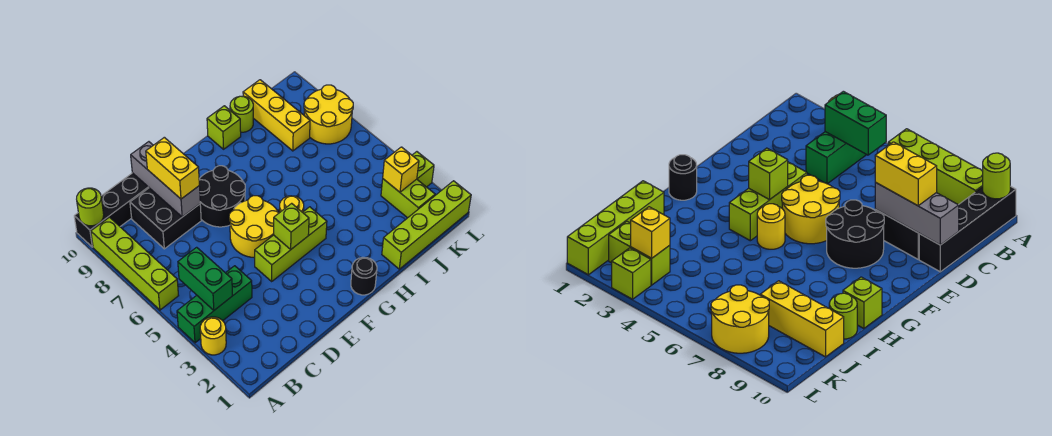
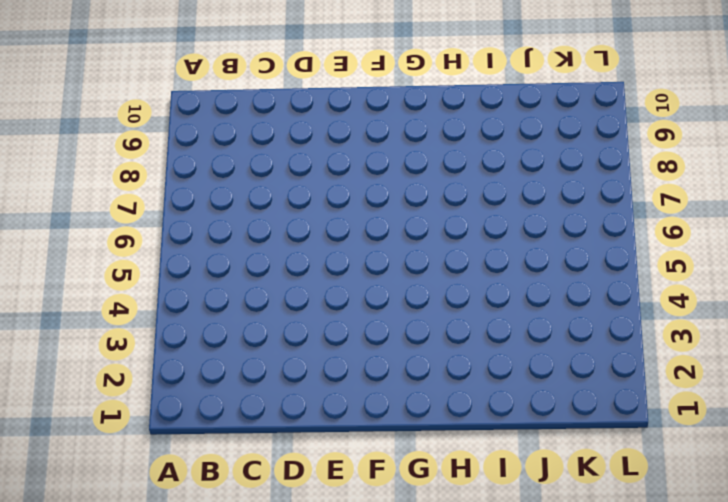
none -> yellow round brick A3 level 1
none -> green brick A4:C4 level 1
none -> lime brick A6:A9 level 1

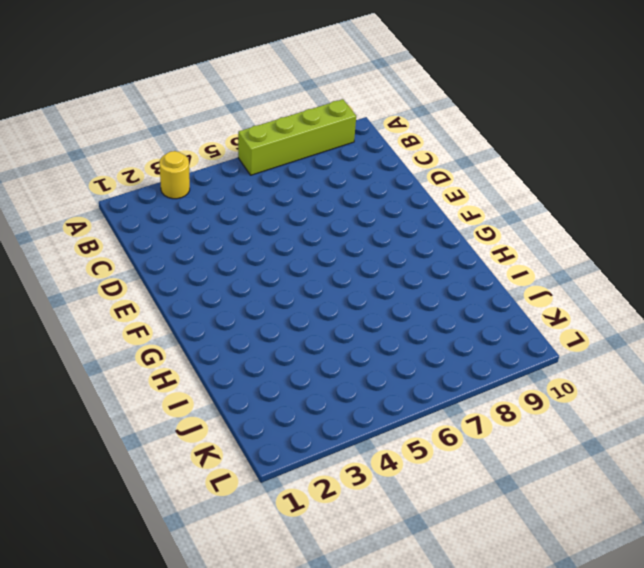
none -> green brick A4:C4 level 1
none -> black brick A10:D10 level 1
none -> black brick C8:D9 level 1

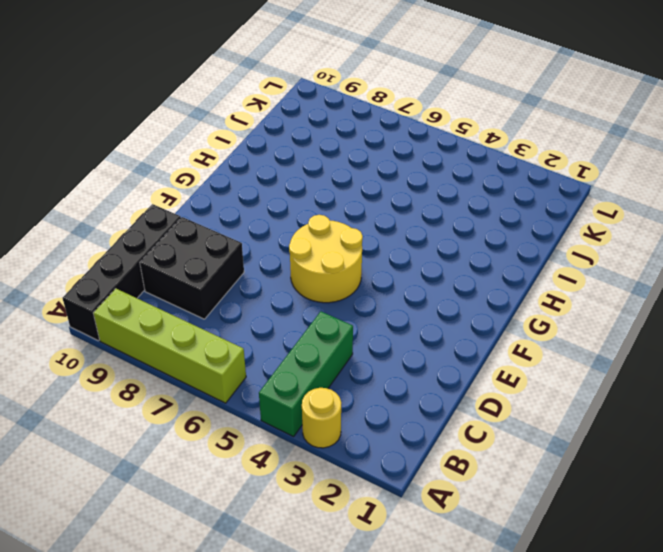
none -> lime brick E4:G4 level 1
none -> black round brick E7:F8 level 1
none -> black round brick G1 level 1

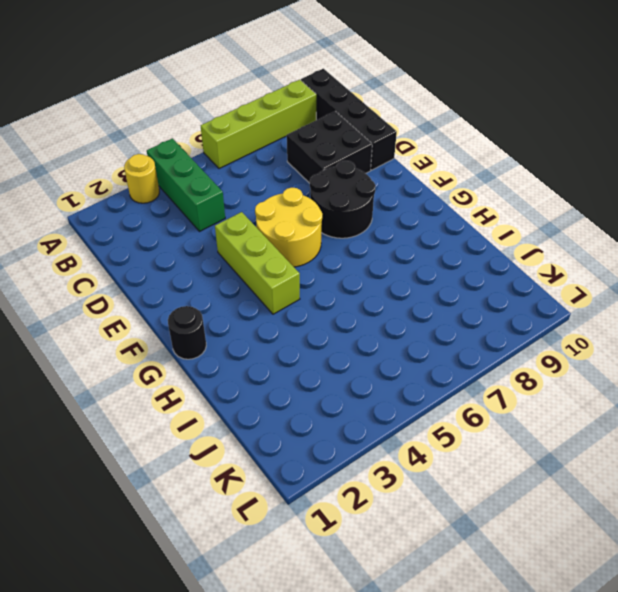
none -> yellow round brick G5 level 1
none -> lime brick H10 level 1
none -> lime brick I1:L1 level 1

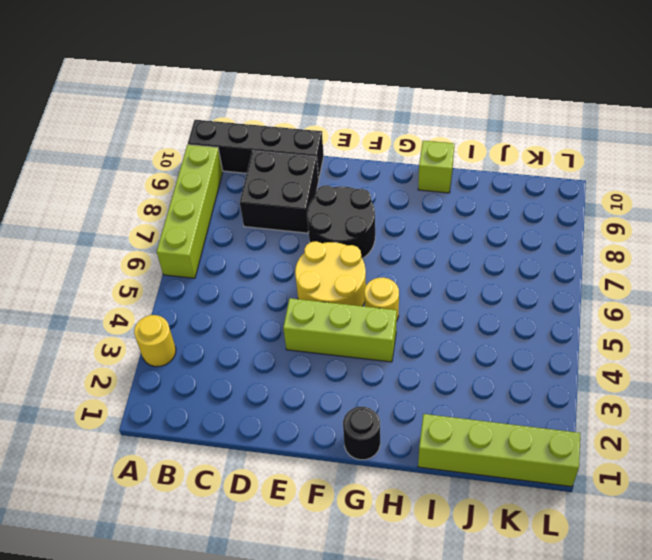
none -> green brick A4:C4 level 1
none -> lime round brick I10 level 1
none -> yellow brick J8:J10 level 1

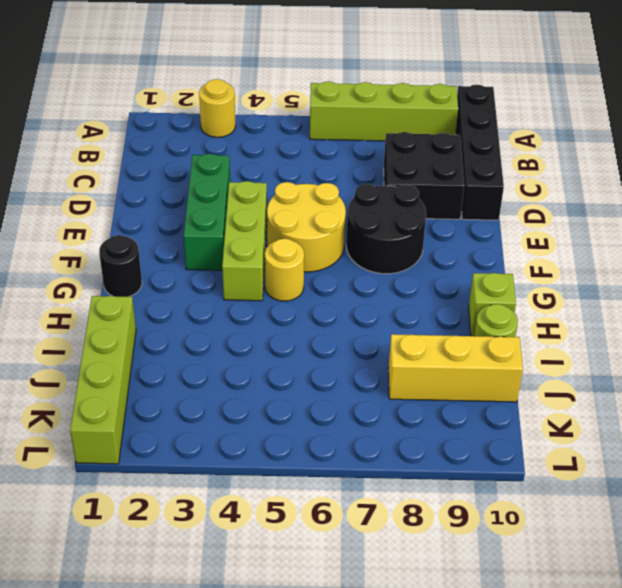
green brick D3:F3 level 1 -> green brick A4:C4 level 1
none -> lime brick K2:K3 level 1
none -> yellow round brick K7:L8 level 1
none -> lime brick L3 level 1

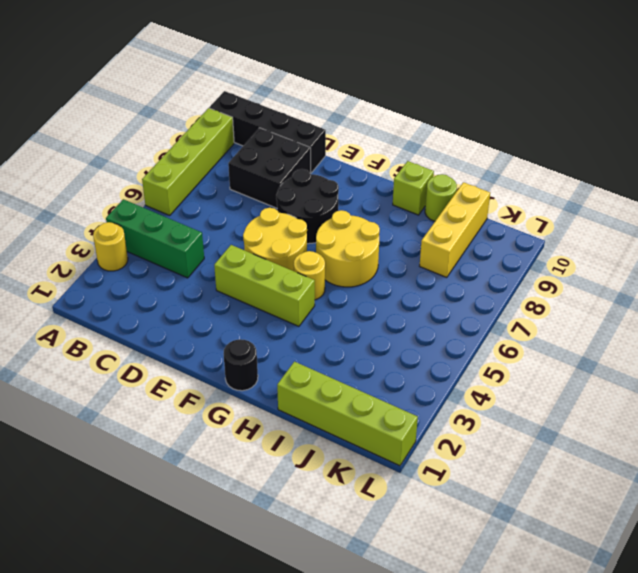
yellow round brick G6:H7 level 1 -> yellow round brick K7:L8 level 1
none -> lime brick K2:K3 level 1
none -> lime brick L3 level 1
none -> lime round brick A10 level 2

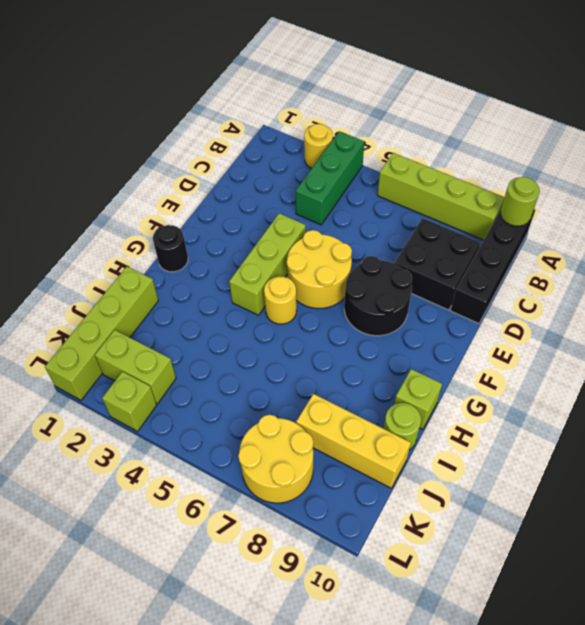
none -> green brick B4:B5 level 2
none -> grey brick D8:D10 level 2
none -> lime brick F4 level 2

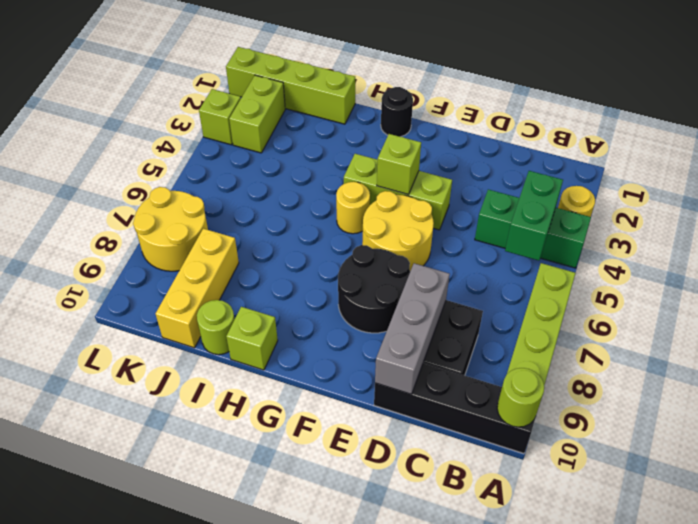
none -> yellow brick K3 level 2
none -> yellow brick D8:D9 level 3

